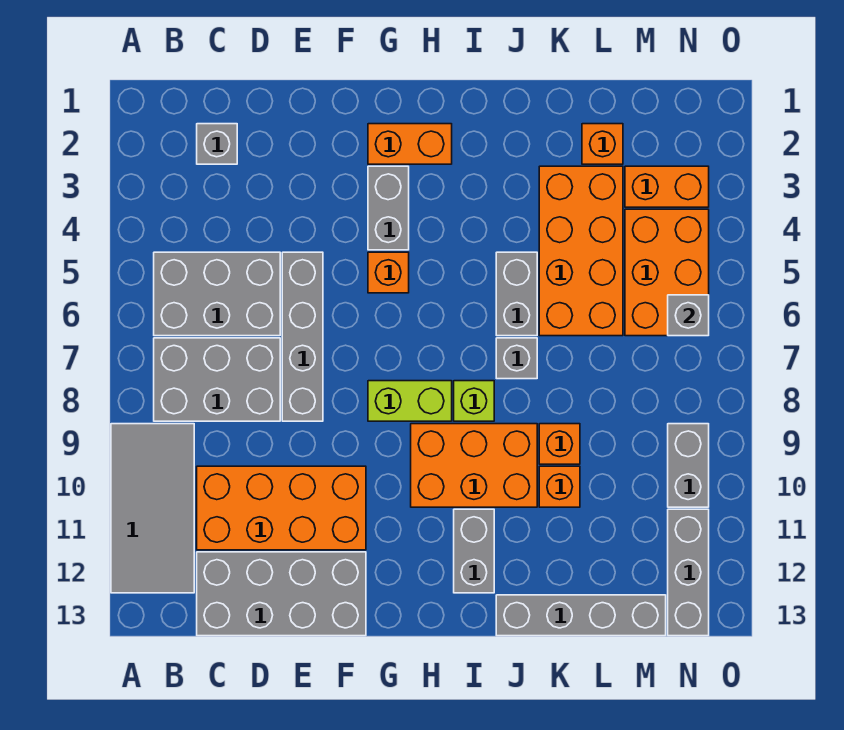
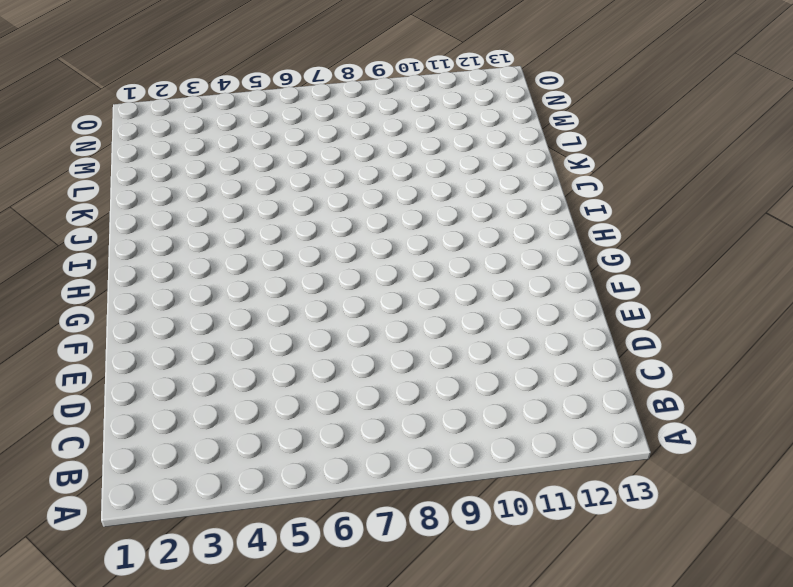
none -> grey tile A9:B12 level 1
none -> grey brick B5:D6 level 1
none -> grey brick B7:D8 level 1

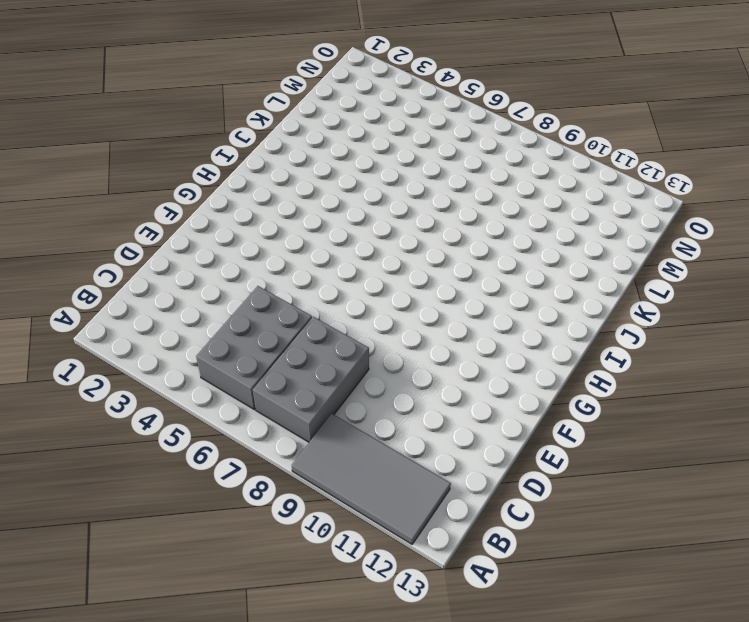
none -> grey brick C2 level 1
none -> orange brick C10:F11 level 1
none -> grey brick C12:F13 level 1

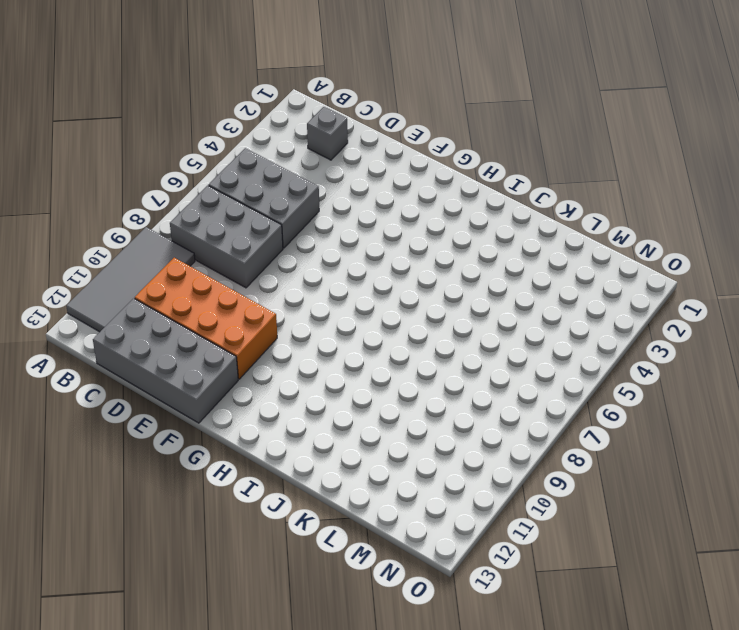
none -> grey brick E5:E8 level 1
none -> orange brick G2:H2 level 1
none -> grey brick G3:G4 level 1

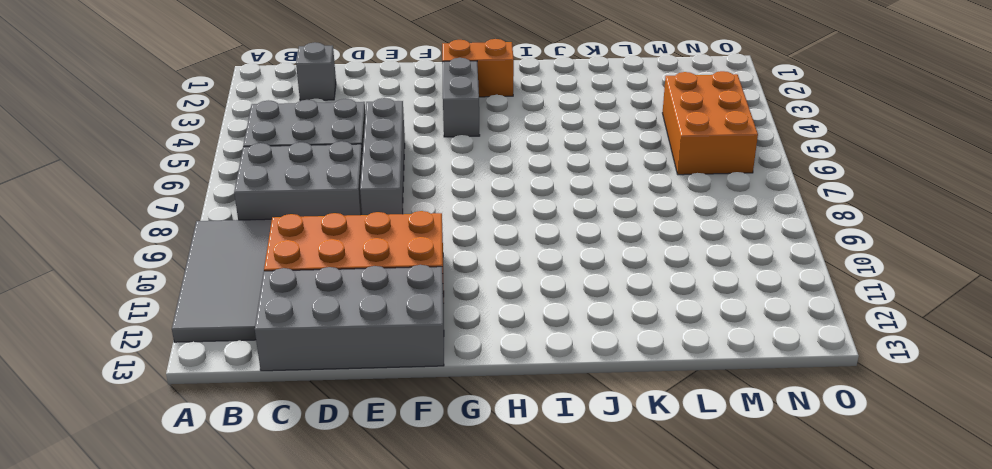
none -> orange brick G5 level 1
none -> lime brick G8:H8 level 1
none -> orange brick H9:J10 level 1

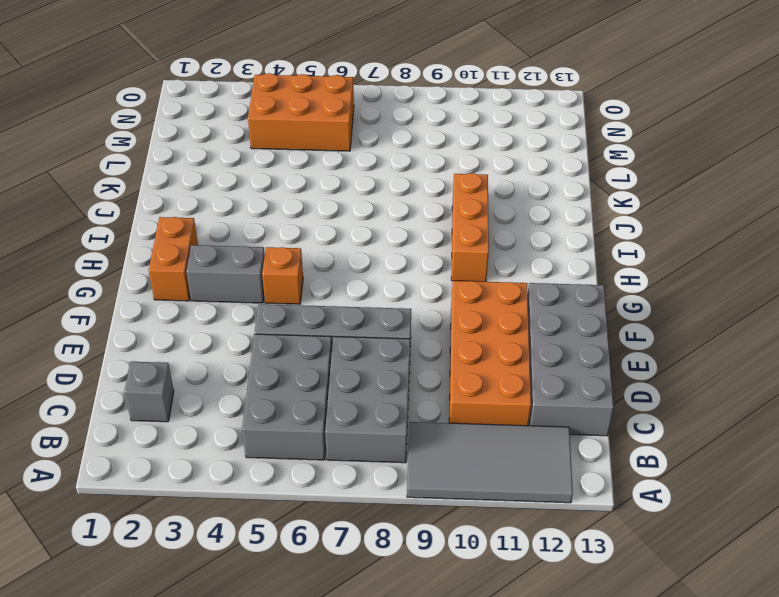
orange brick H10:J10 level 1 -> orange brick H9:J10 level 1
none -> lime brick G8:H8 level 1
none -> lime brick I8 level 1
none -> grey brick I11:I12 level 1

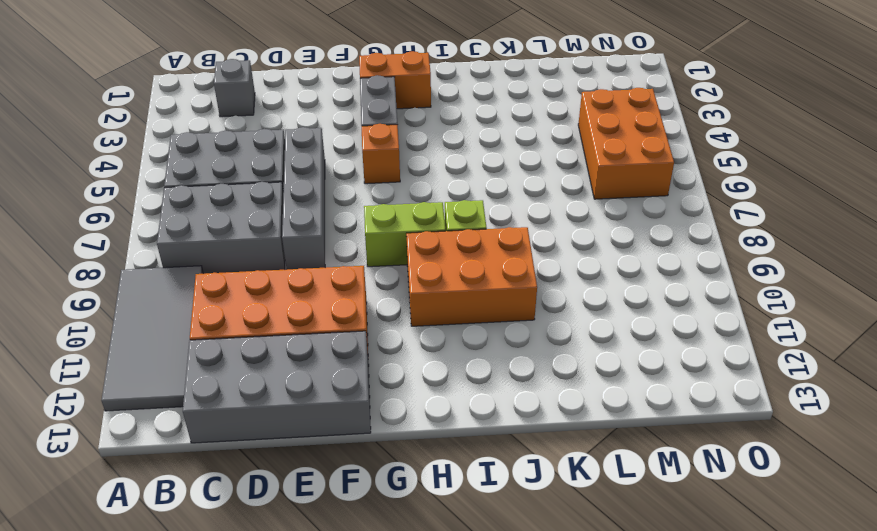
none -> grey brick I11:I12 level 1
none -> grey brick J5:J6 level 1
none -> grey brick J7 level 1

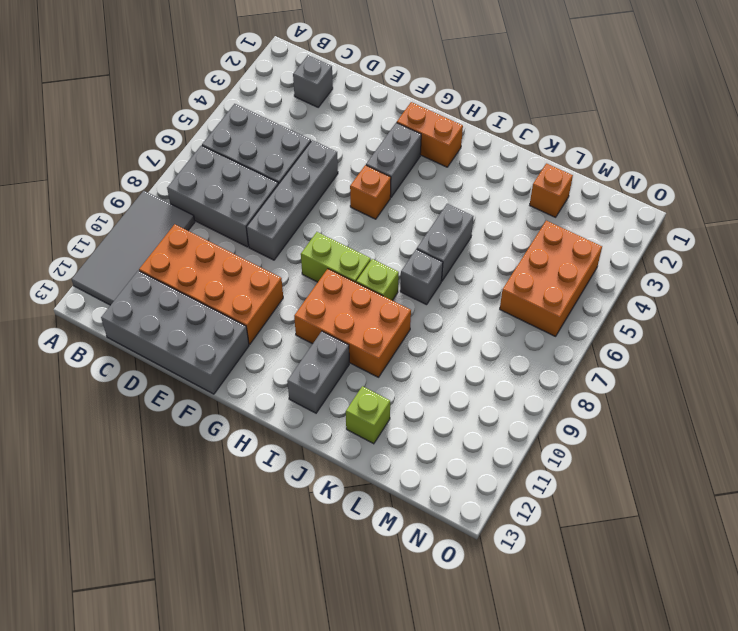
lime brick K12 level 1 -> none
none -> grey brick J13:M13 level 1
none -> orange brick K3:L6 level 1
none -> orange brick K9 level 1

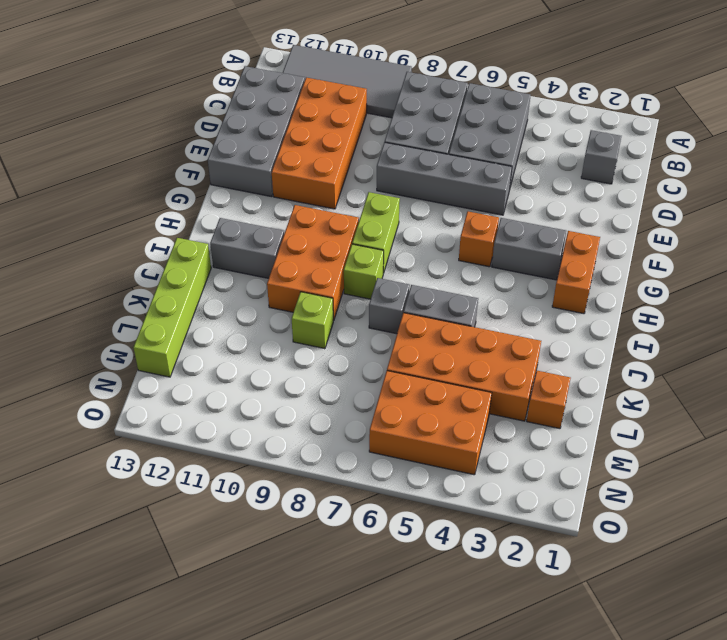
lime brick J13:M13 level 1 -> grey brick J13:M13 level 1
lime brick K9 level 1 -> orange brick K9 level 1
none -> orange brick K10 level 1
none -> orange brick M3:N3 level 1
none -> grey brick N9:N10 level 1

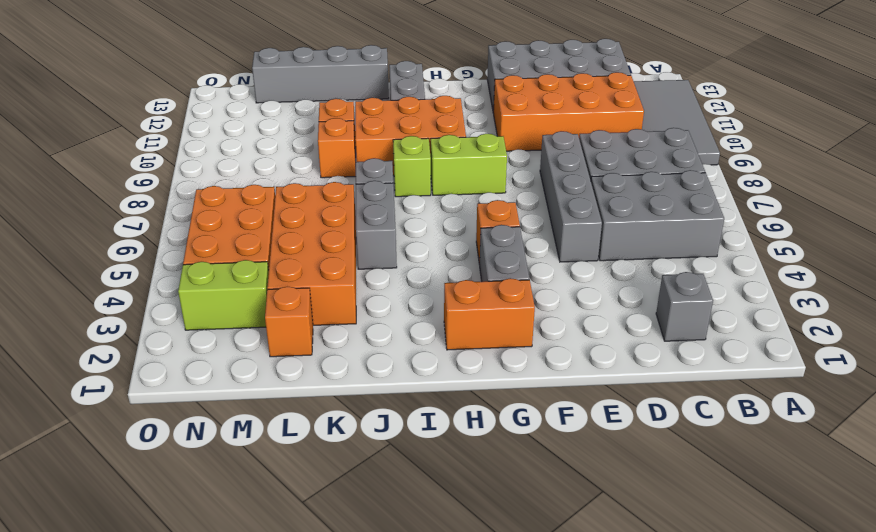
lime brick M3:N3 level 1 -> orange brick M3:N3 level 1
none -> grey brick N9:N10 level 1
none -> grey brick N11:N13 level 1
none -> grey brick N6 level 2

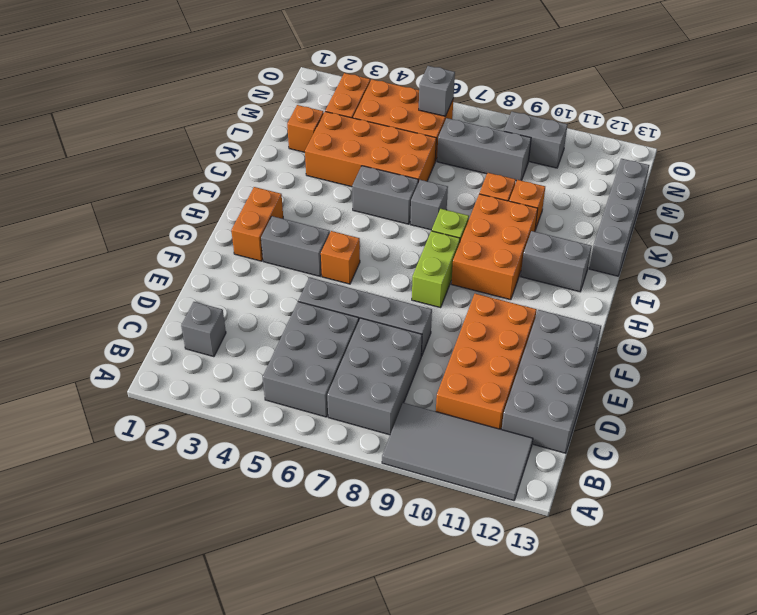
grey brick M7:M9 level 1 -> grey brick N11:N13 level 1

